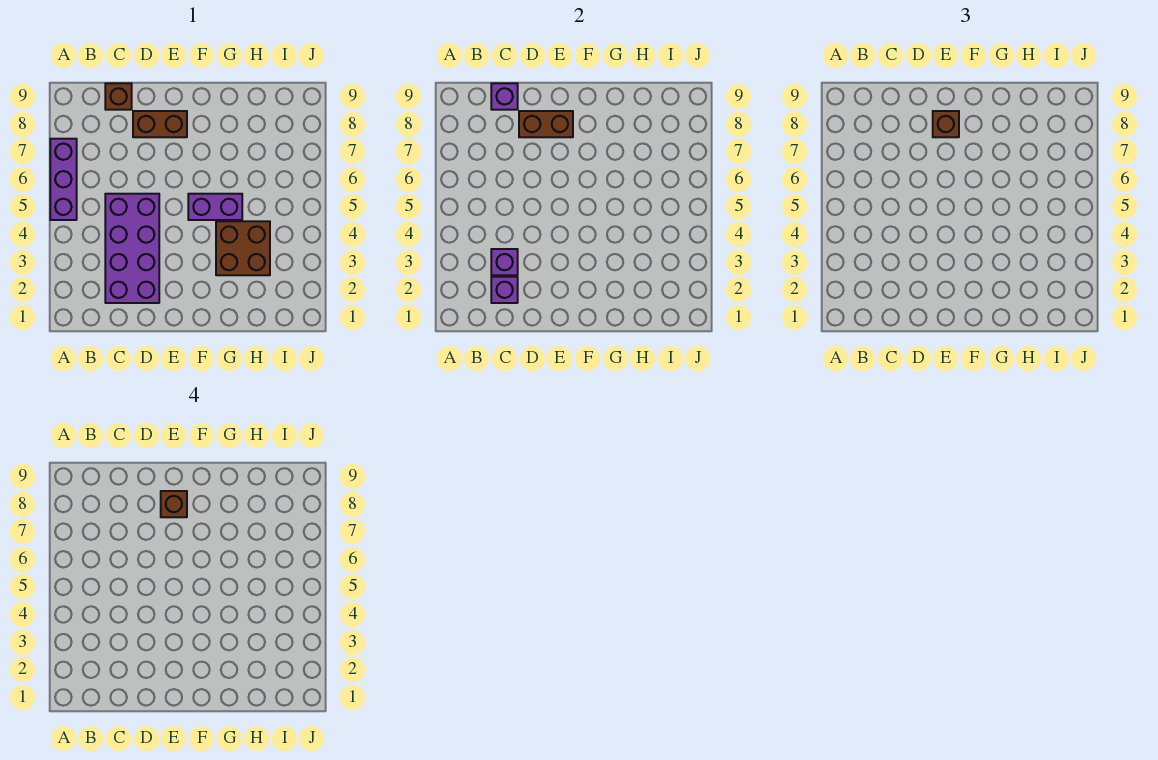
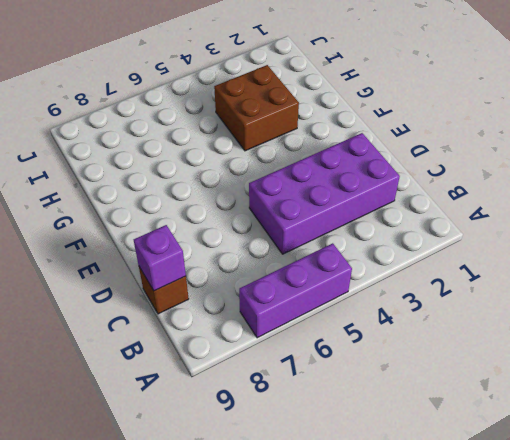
none -> brown brick D8:E8 level 1
none -> purple brick F5:G5 level 1
none -> purple brick C2 level 2

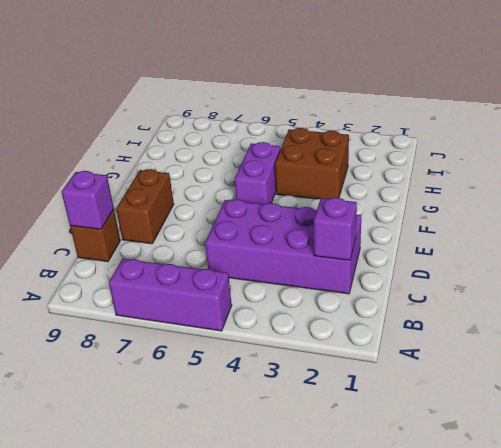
none -> purple brick C3 level 2
none -> brown brick D8:E8 level 2
none -> brown brick E8 level 3

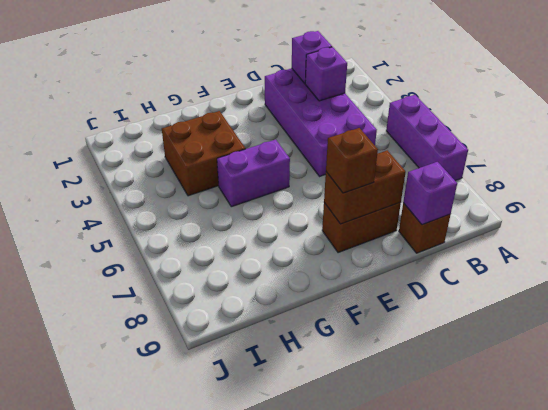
none -> brown brick E8 level 4

